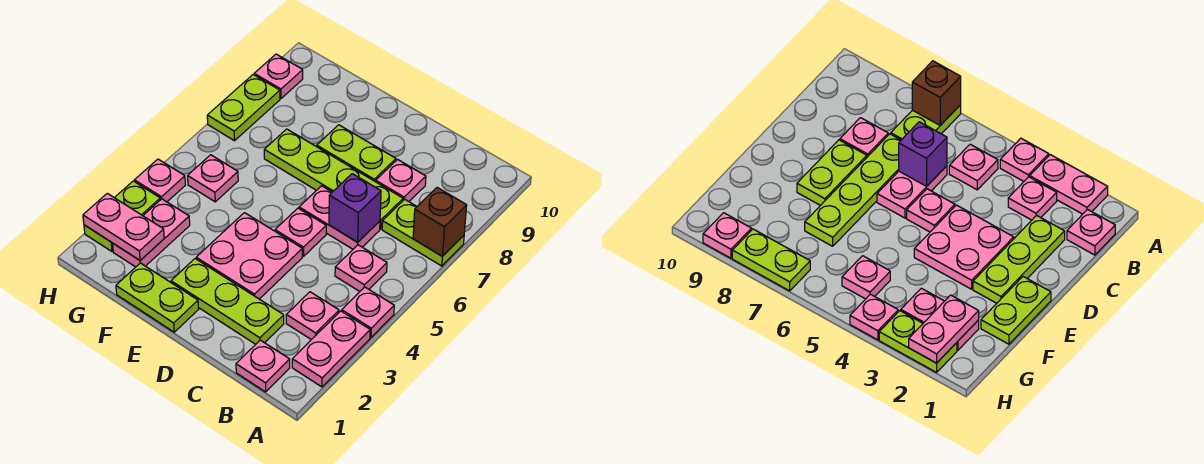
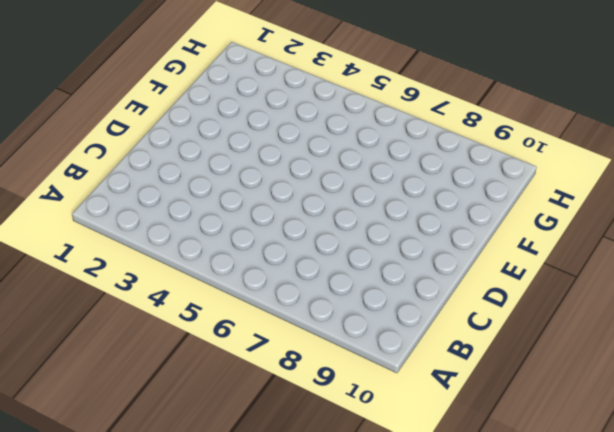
none -> pink plate A2:A3 level 1
none -> pink plate A4 level 1
none -> lime plate A7:B7 level 1

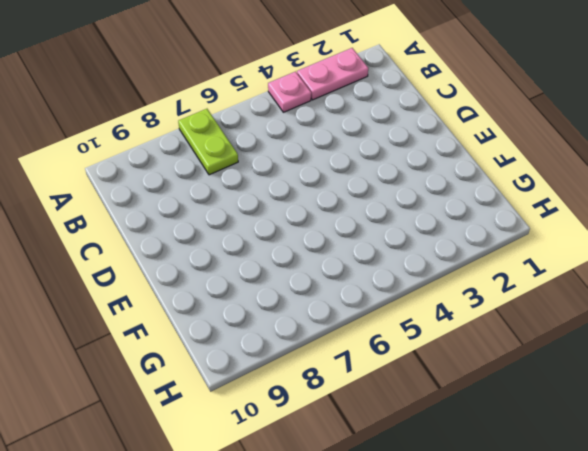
none -> pink plate B1 level 1
none -> pink plate B3 level 1
none -> pink plate B5 level 1

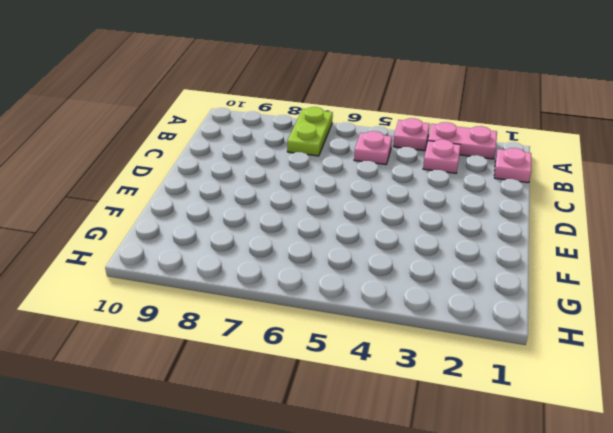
none -> lime plate C2:E2 level 1
none -> pink plate C6:D6 level 1
none -> lime plate C7:F7 level 1

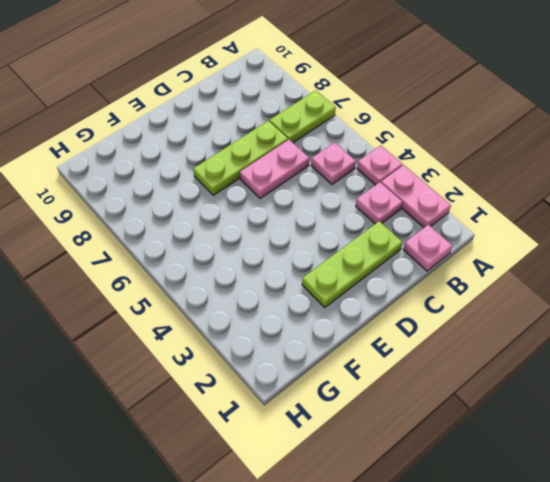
lime plate C7:E7 level 1 -> lime plate C7:F7 level 1
none -> pink plate C8 level 1
none -> pink plate D3:E4 level 1
none -> pink plate D5 level 1

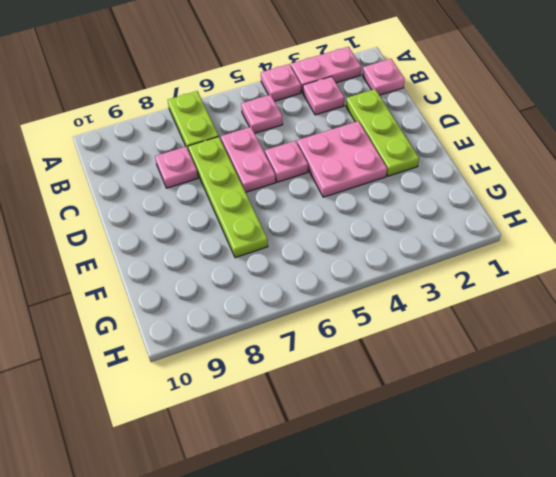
none -> lime plate D8:E8 level 1
none -> lime plate E1:F1 level 1
none -> pink plate G2:G3 level 1

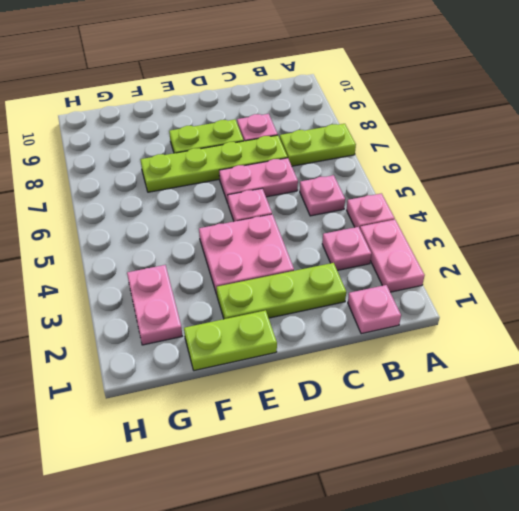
none -> pink plate G5 level 1
none -> lime plate H2:H3 level 1
none -> pink plate H4 level 1

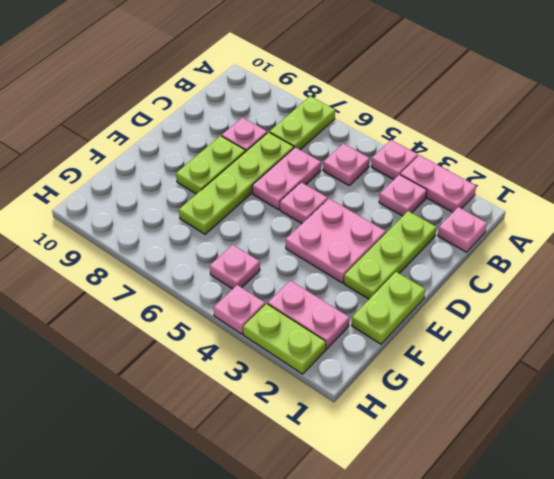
none -> lime plate H7:H8 level 1
none -> pink plate H9 level 1
none -> brown brick A7 level 2

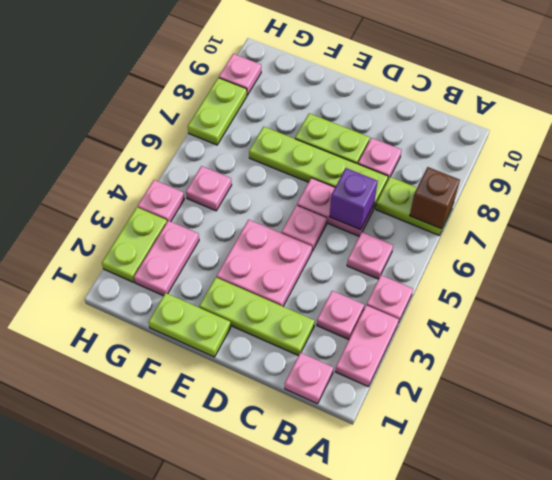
none -> pink plate G2:H2 level 2

